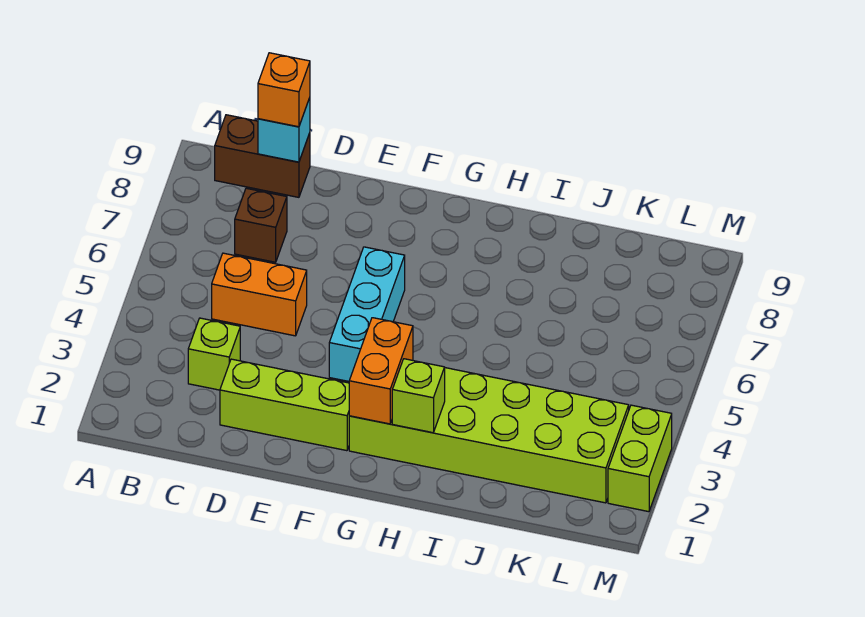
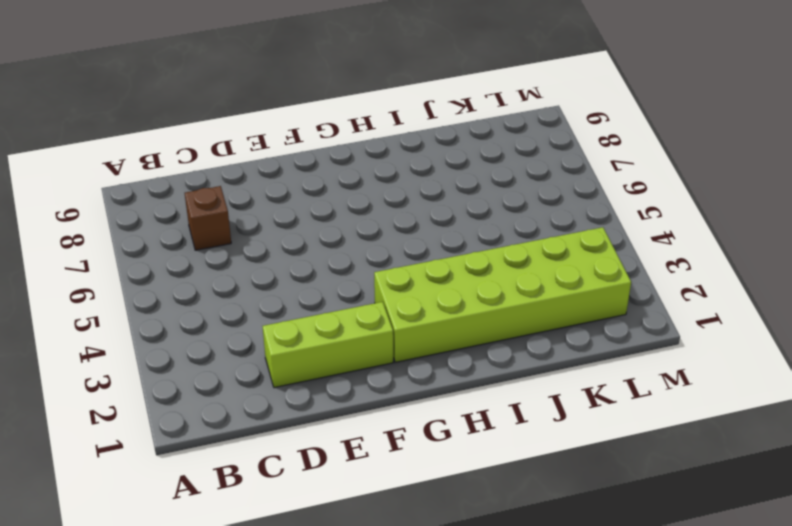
none -> brown brick B9:C9 level 1
none -> lime brick C3 level 1
none -> orange brick C5:D5 level 1

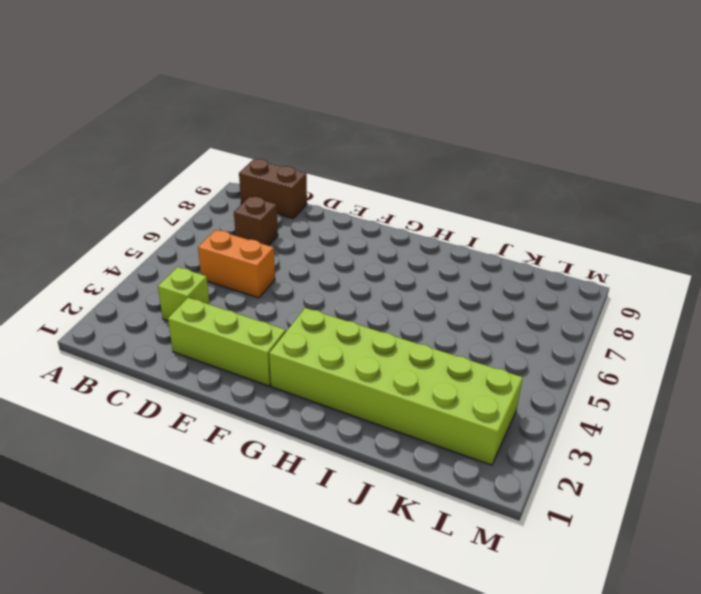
none -> cyan brick F4:F6 level 1
none -> lime brick M2:M3 level 1
none -> cyan brick C9 level 2

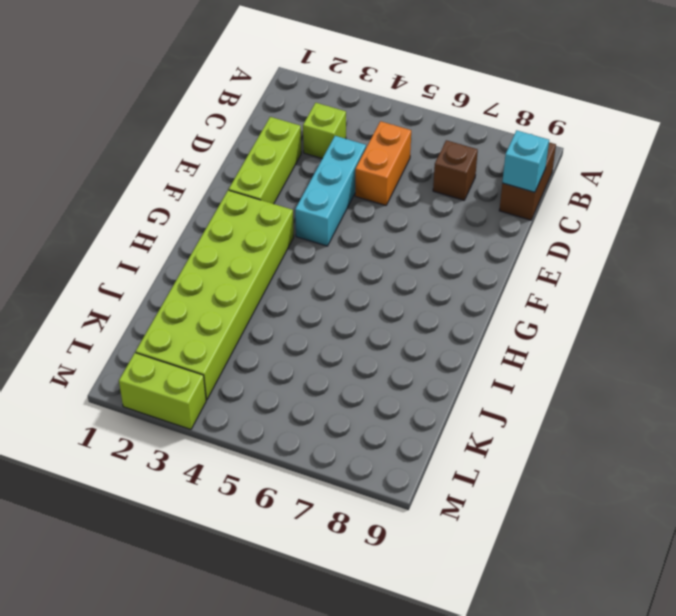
cyan brick D4:F4 level 1 -> cyan brick F4:F6 level 1
none -> orange brick G2:G3 level 2
none -> lime brick H2 level 2
none -> orange brick C9 level 3

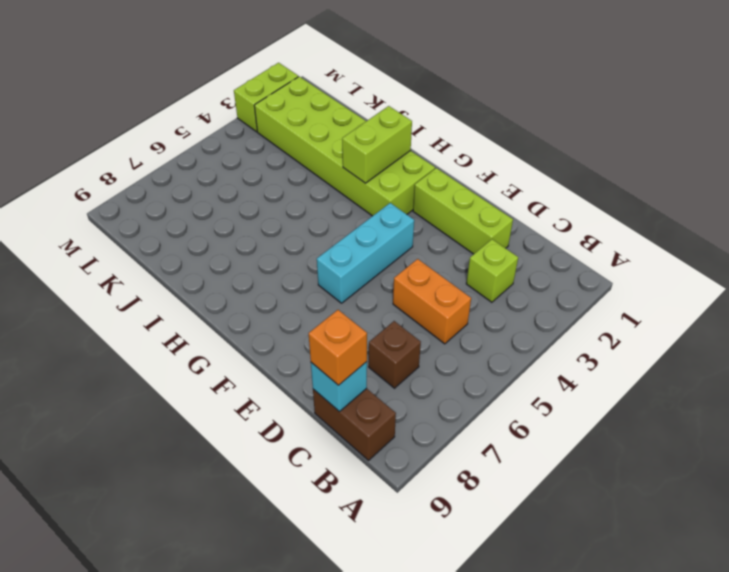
lime brick H2:H3 level 2 -> lime brick H2 level 2
none -> orange brick G2:G3 level 2

